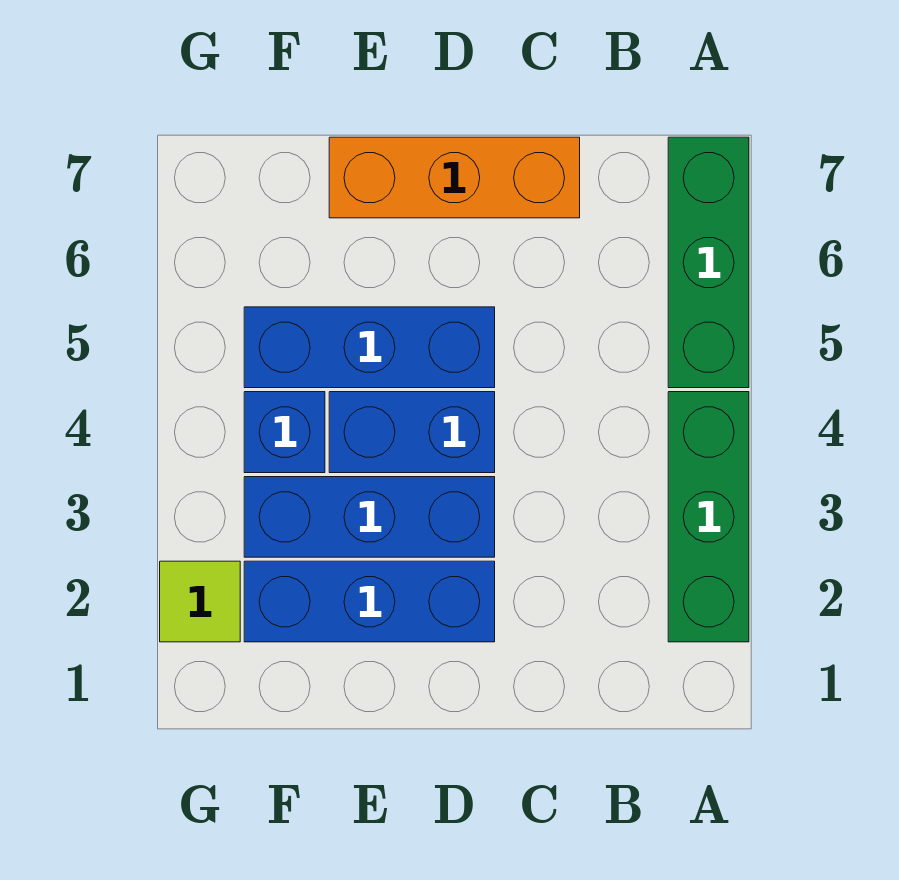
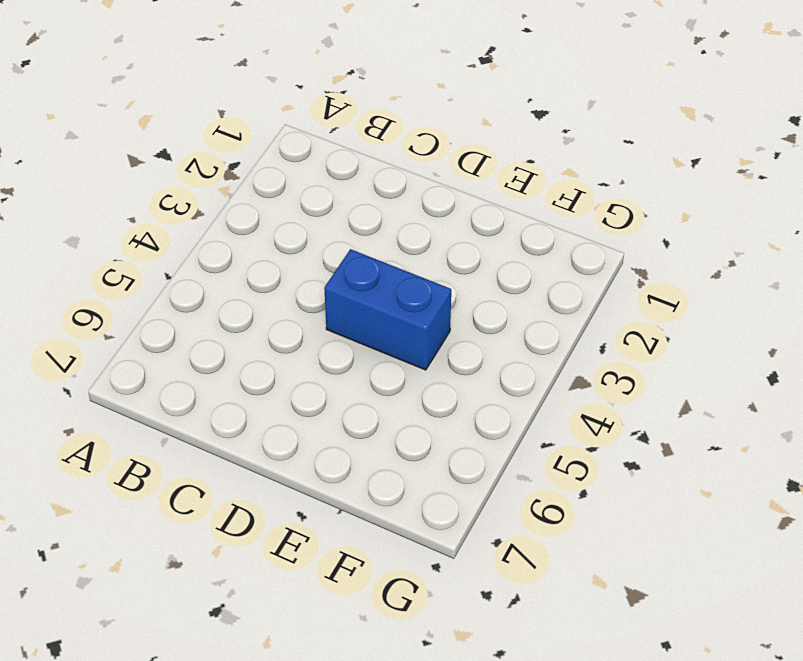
none -> green brick A2:A4 level 1
none -> green brick A5:A7 level 1

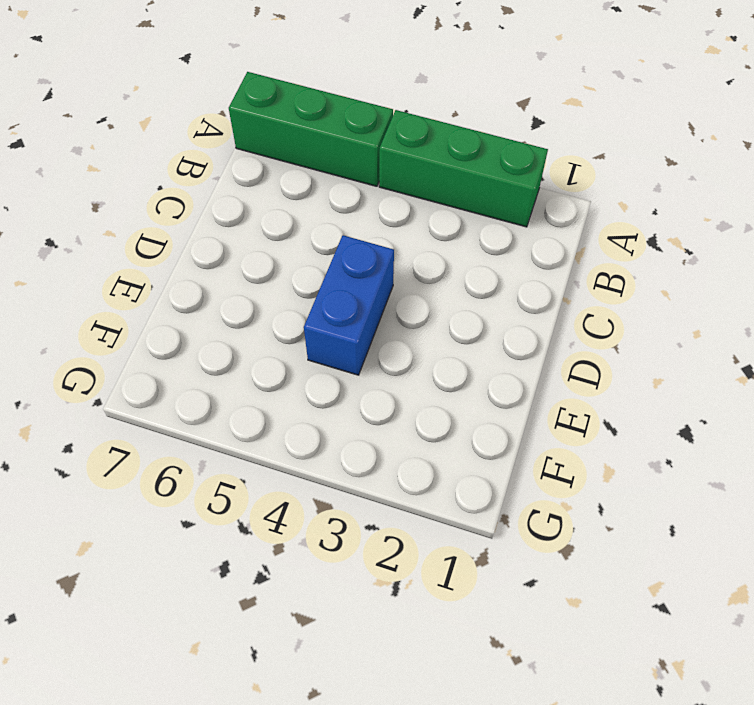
none -> orange brick C7:E7 level 1
none -> blue brick D2:F2 level 1

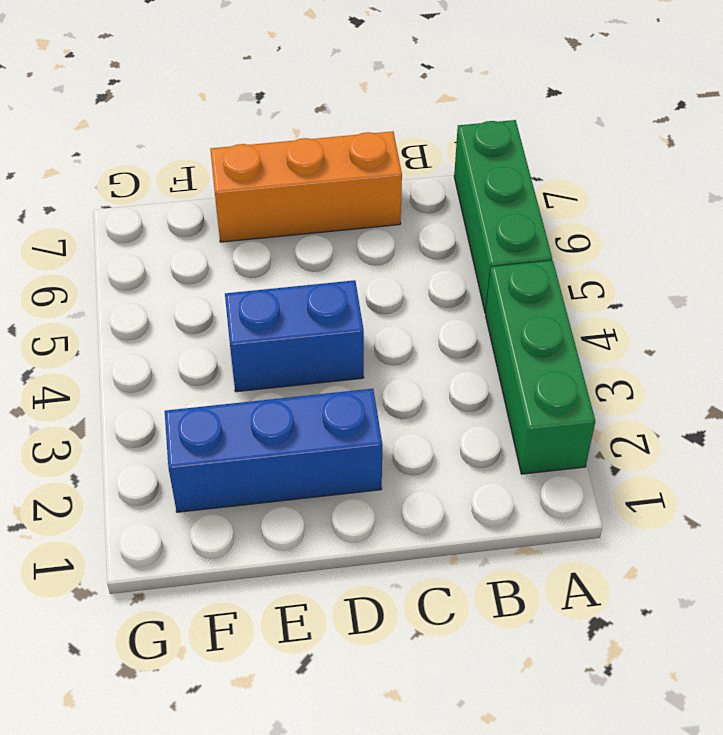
none -> blue brick D3:F3 level 1
none -> blue brick D5:F5 level 1

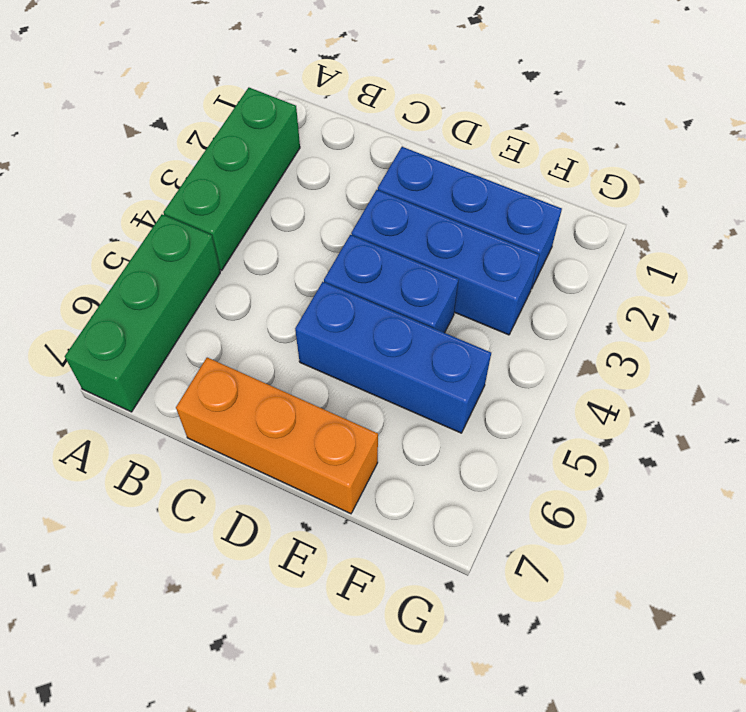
none -> blue brick F4 level 1
none -> lime tile G2 level 1

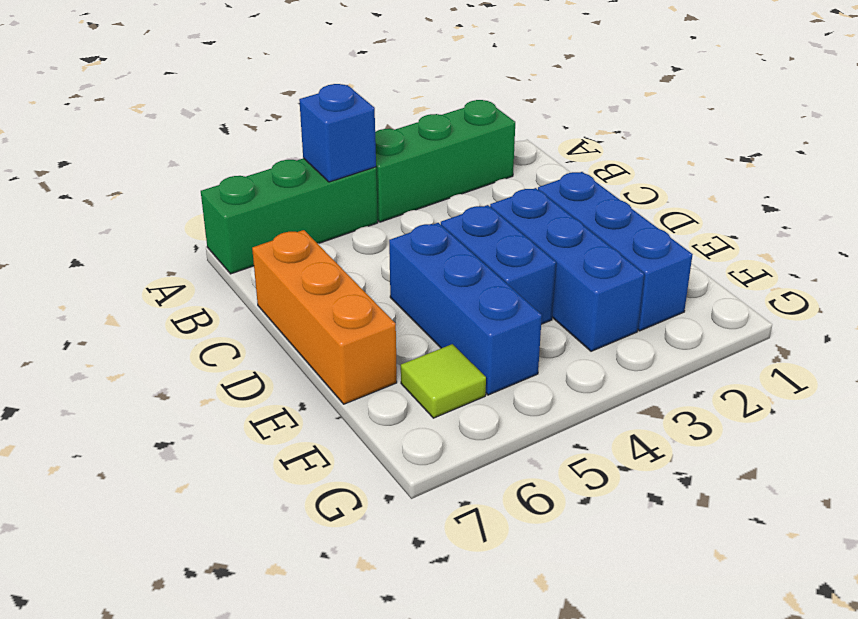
blue brick A5 level 2 -> blue brick F4 level 1
lime tile F6 level 1 -> lime tile G2 level 1

